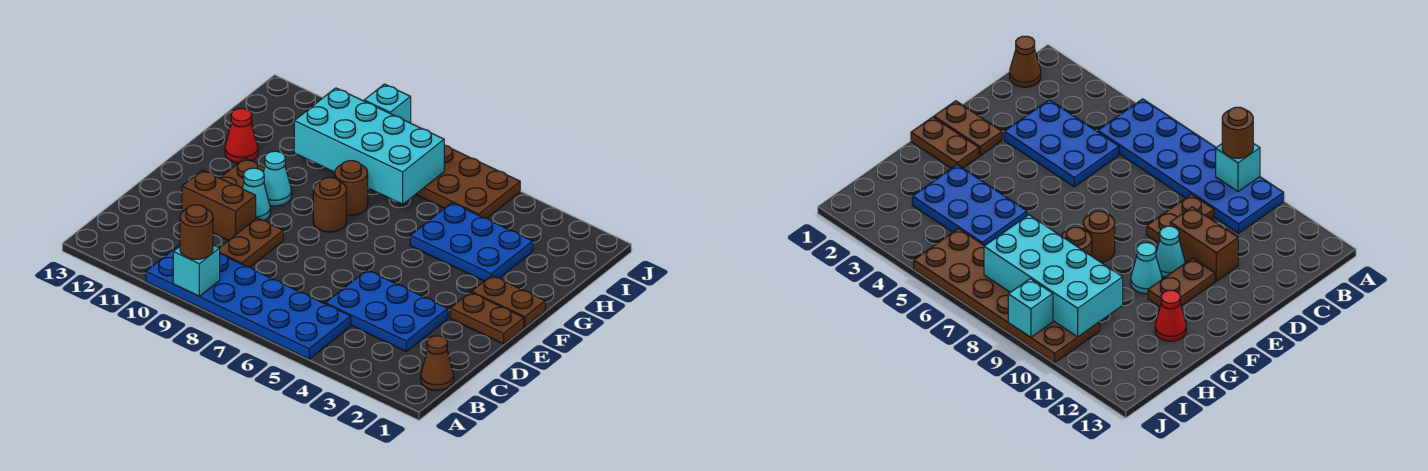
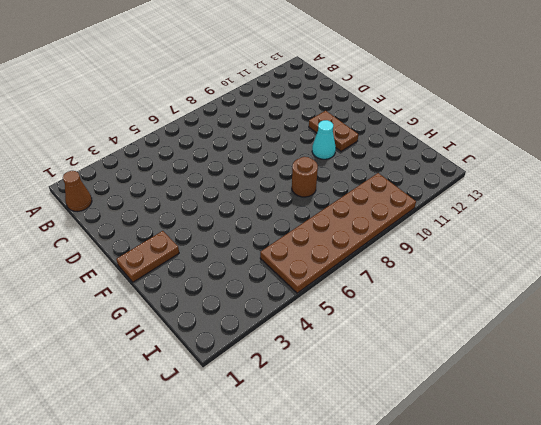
none -> blue plate A5:B10 level 1
none -> blue plate C3:D5 level 1
none -> brown plate C9:D9 level 1

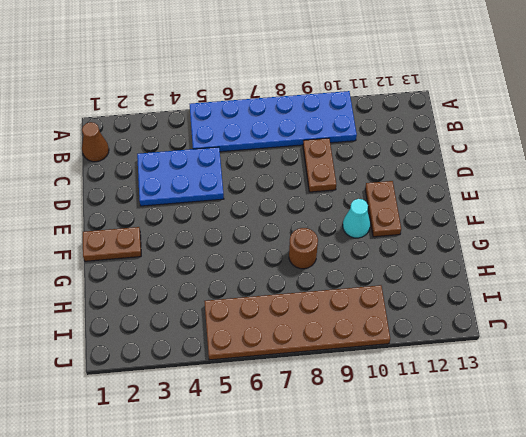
none -> brown brick D10:D11 level 1
none -> brown plate E1:E2 level 1
none -> cyan cone E10 level 1

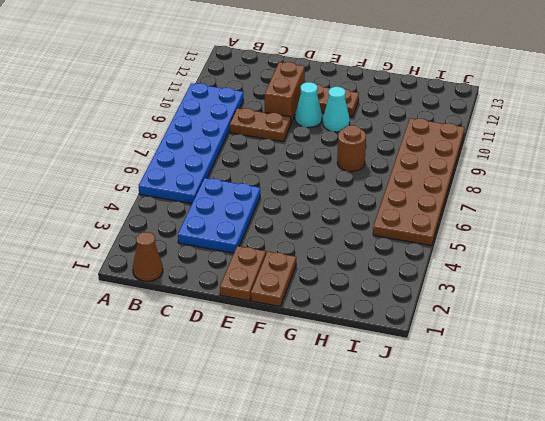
none -> brown round brick F8 level 1
none -> blue plate G3:H5 level 1
none -> red cone G12 level 1

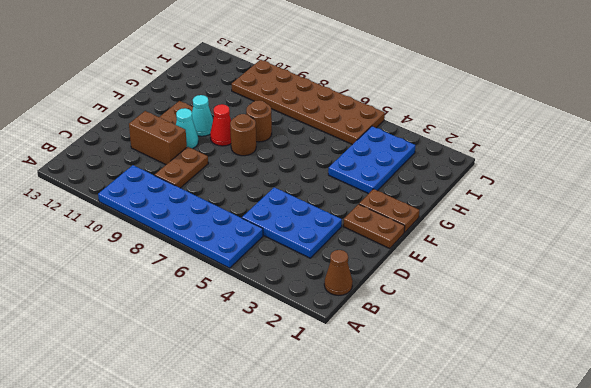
red cone F9 level 1 -> red cone G12 level 1
blue plate G3:I4 level 1 -> blue plate G3:H5 level 1
none -> cyan brick A9 level 2
none -> cyan brick H7:I10 level 2
none -> cyan brick J9 level 2

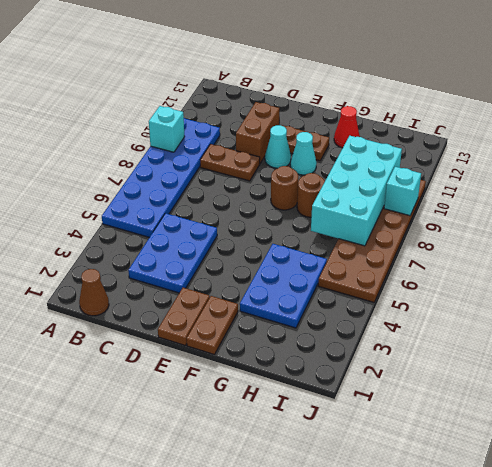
none -> brown round brick A9 level 3

